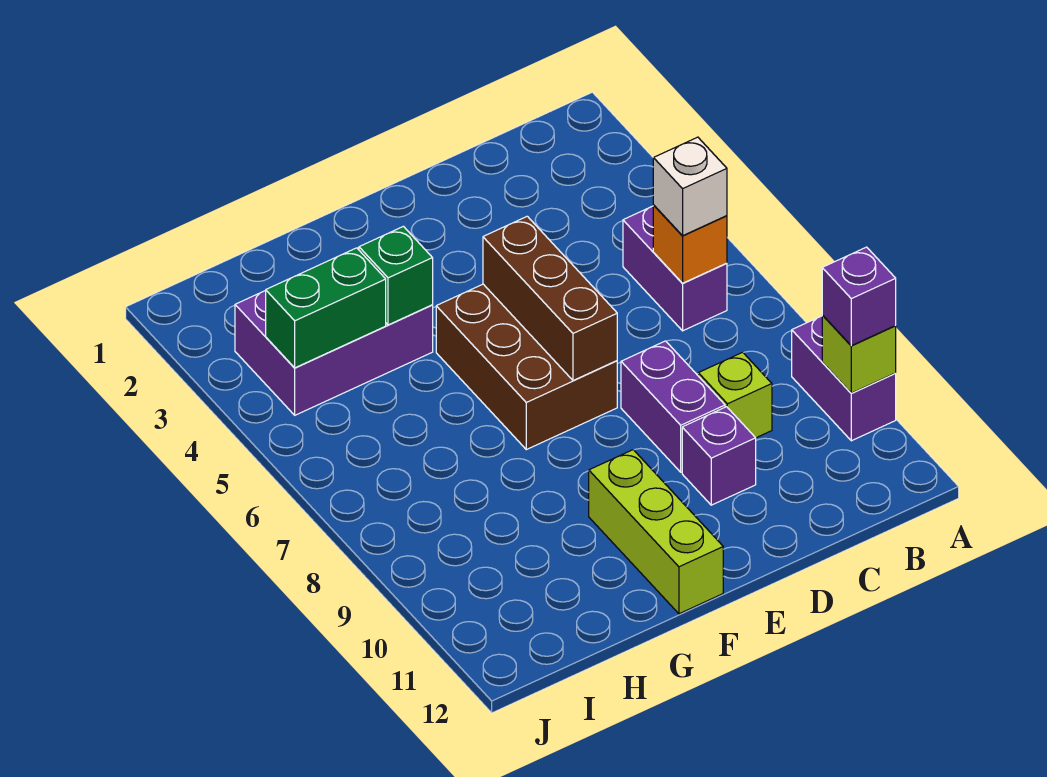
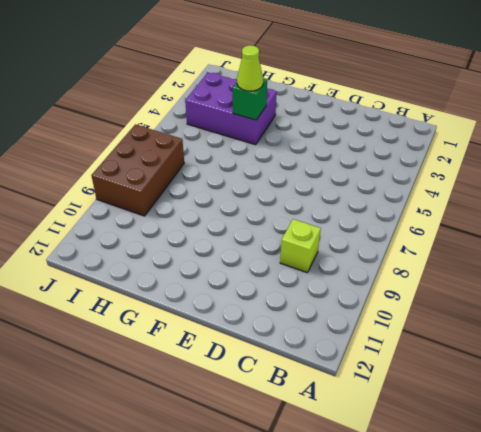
lime cone G4 level 3 -> none
brown brick I7:J9 level 1 -> brown brick E5:F7 level 1
none -> purple brick A9:A10 level 1
none -> purple brick B5:B6 level 1
none -> purple brick D8:D9 level 1

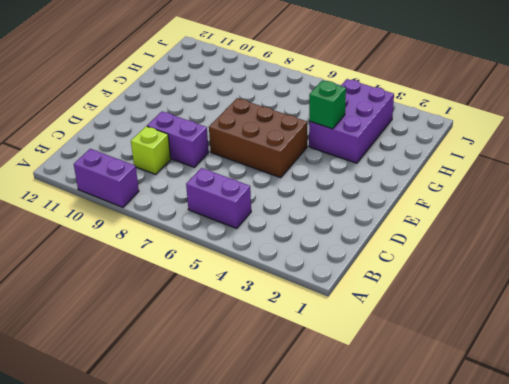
none -> purple brick D10 level 1
none -> lime brick F10:F12 level 1
none -> lime brick A10 level 2

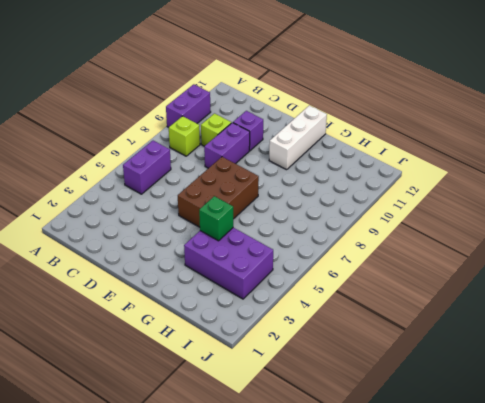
lime brick B8 level 1 -> lime brick A10 level 2
white brick F10:F12 level 1 -> lime brick F10:F12 level 1
none -> orange brick B6 level 2
none -> brown brick E5:E7 level 2
none -> green brick H4:I4 level 2

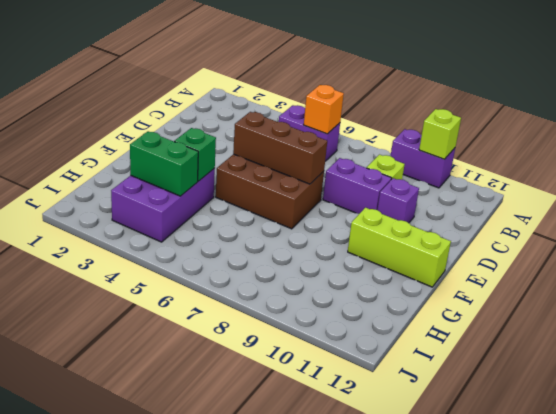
green brick H3:H4 level 2 -> green brick H4:I4 level 2
none -> purple brick A10 level 3
none -> white brick B6 level 3

